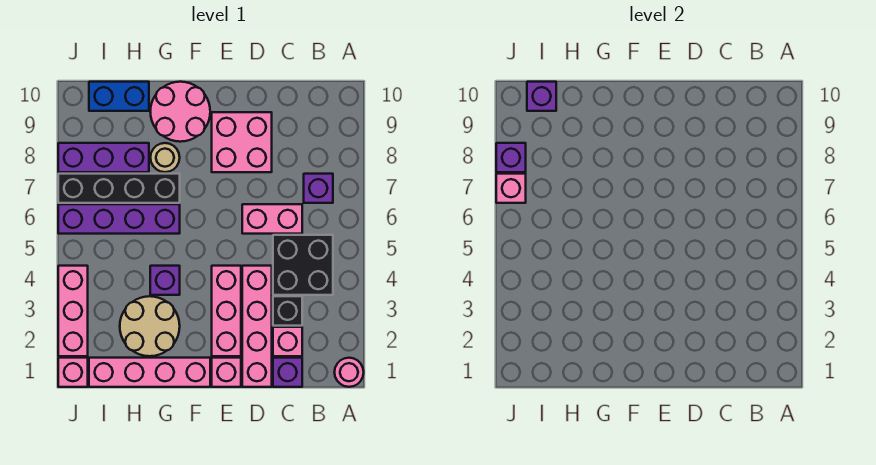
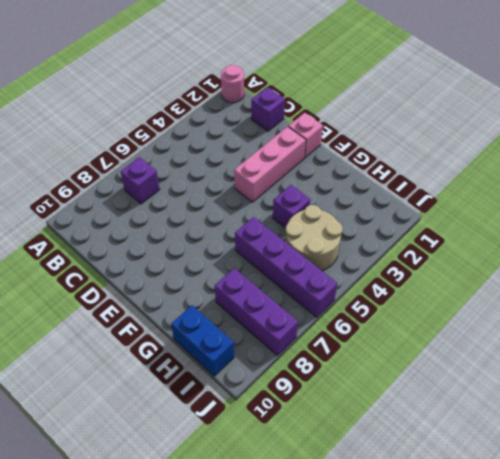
tan round brick H4:I5 level 1 -> tan round brick G2:H3 level 1
none -> black brick B4:C5 level 1
none -> pink brick C2 level 1
none -> black brick C3 level 1

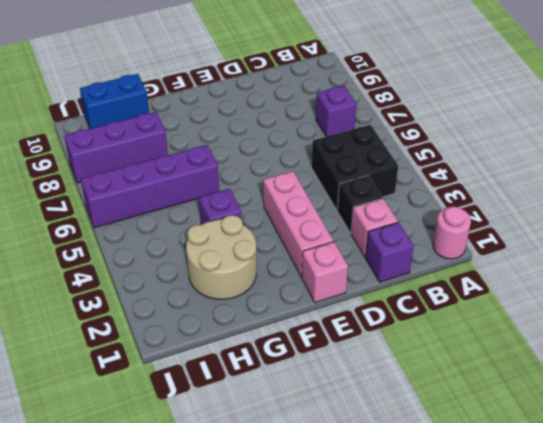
none -> pink brick C6:D6 level 1
none -> pink brick D1:D4 level 1
none -> pink brick D8:E9 level 1

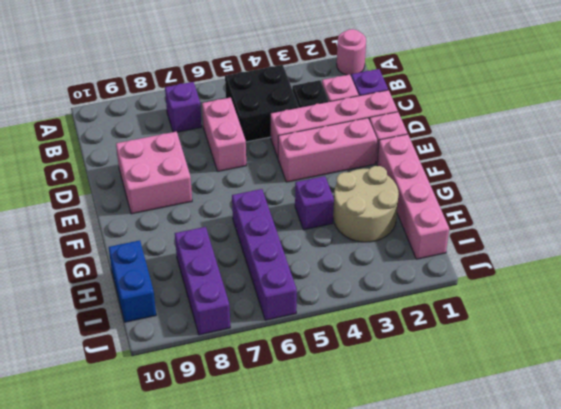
none -> pink round brick F9:G10 level 1
none -> black brick G7:J7 level 1
none -> tan round brick G8 level 1

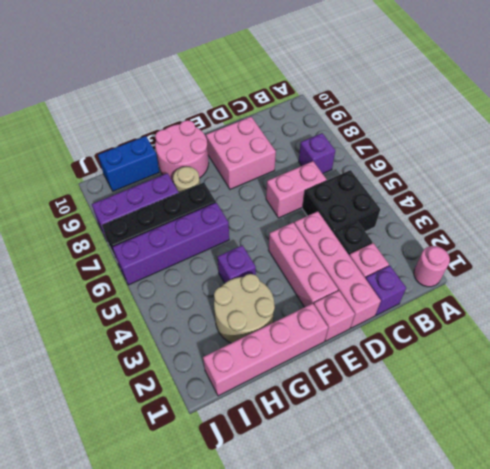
none -> pink brick J1 level 1
none -> pink brick J2:J4 level 1
none -> purple brick I10 level 2

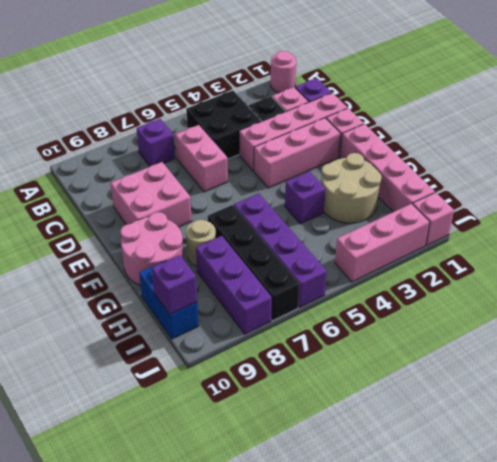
none -> pink brick J7 level 2
none -> purple brick J8 level 2

